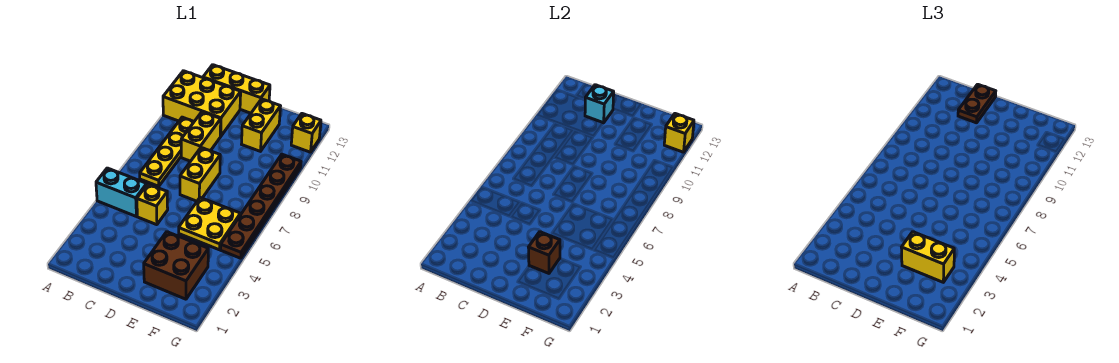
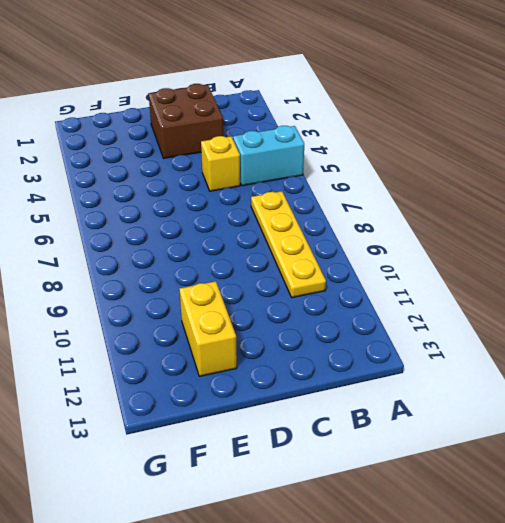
brown brick C2:D3 level 1 -> brown brick E2:F3 level 1
none -> yellow brick A11:C12 level 1
none -> yellow brick B13:D13 level 1
none -> yellow brick C9:C10 level 1

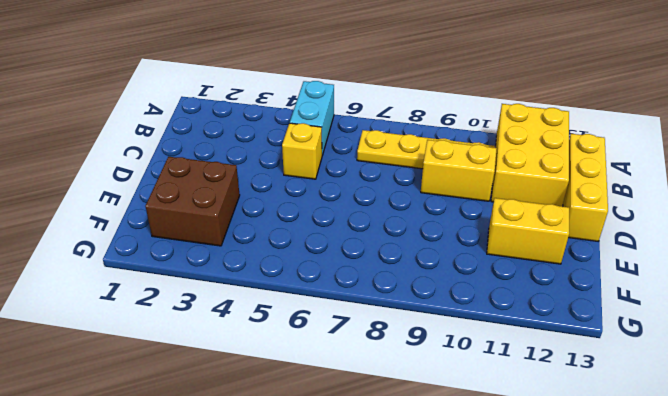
none -> yellow brick D7:D8 level 1
none -> yellow plate E5:F6 level 1
none -> brown plate G5:G10 level 1

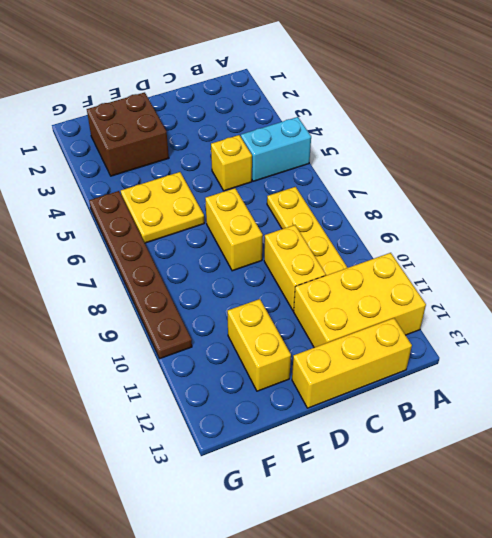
none -> yellow brick G12 level 1
none -> cyan brick C12 level 2
none -> brown brick E3 level 2

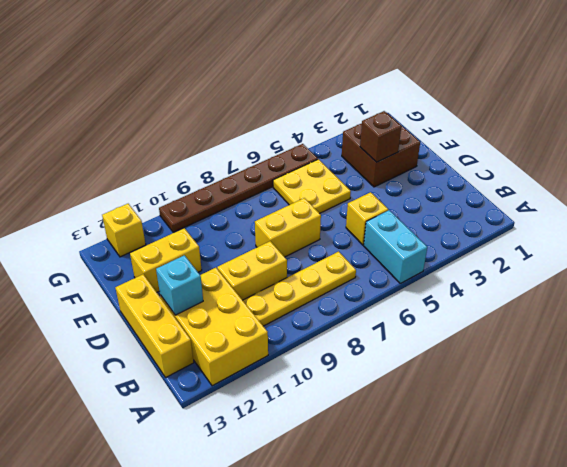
none -> yellow brick G12 level 2
none -> brown plate C12:C13 level 3
none -> yellow brick E3:F3 level 3

